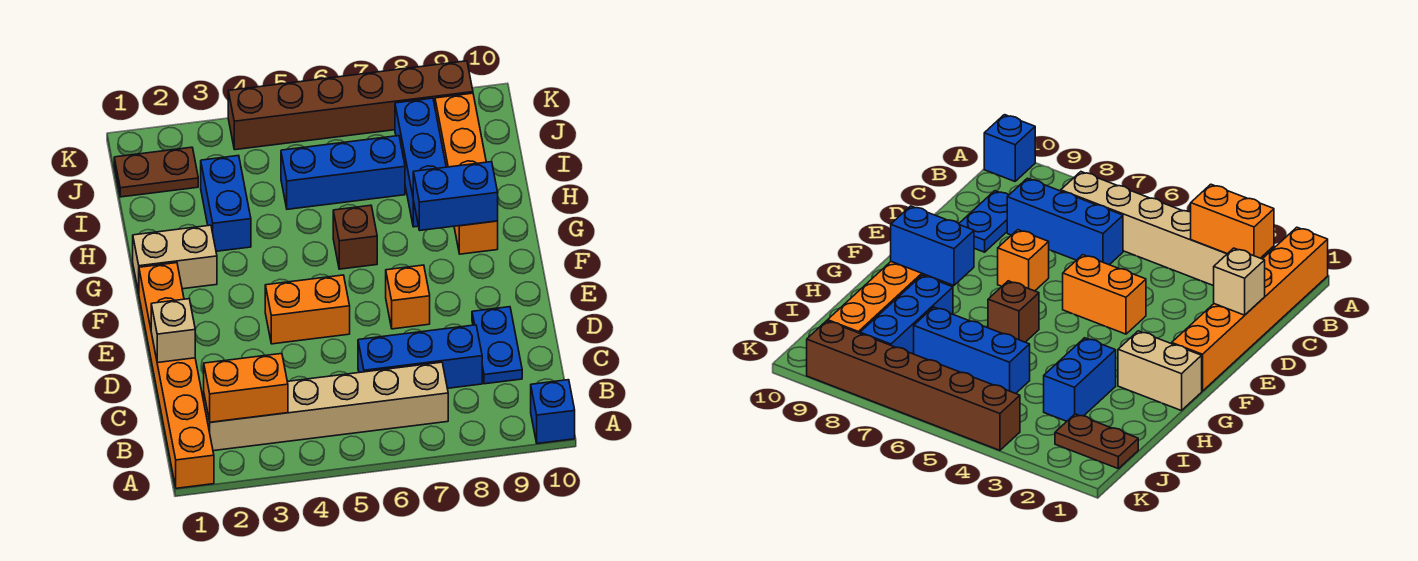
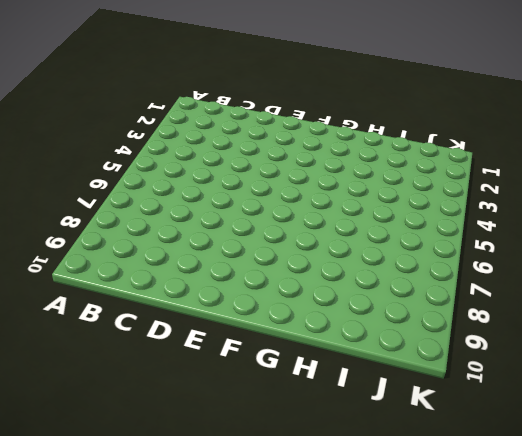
none -> orange brick A1:F1 level 1
none -> blue brick A10 level 1
none -> tan brick B2:B7 level 1

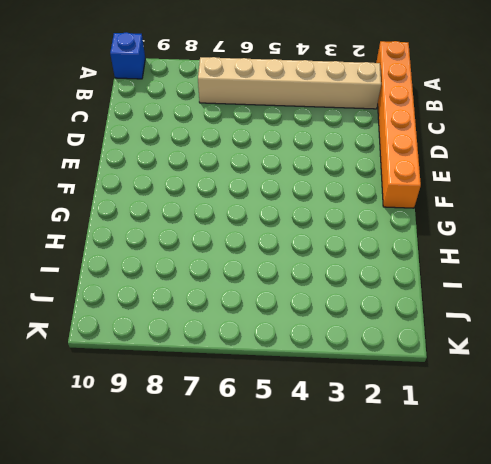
none -> blue brick C6:C8 level 1
none -> blue plate C9:D9 level 1
none -> orange brick E4:E5 level 1

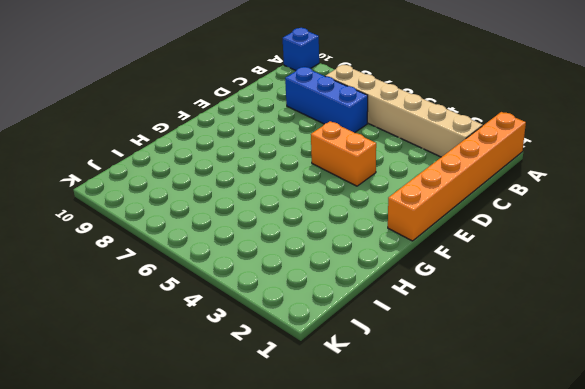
none -> blue plate C9:D9 level 1
none -> orange brick E7 level 1
none -> tan brick G1:G2 level 1

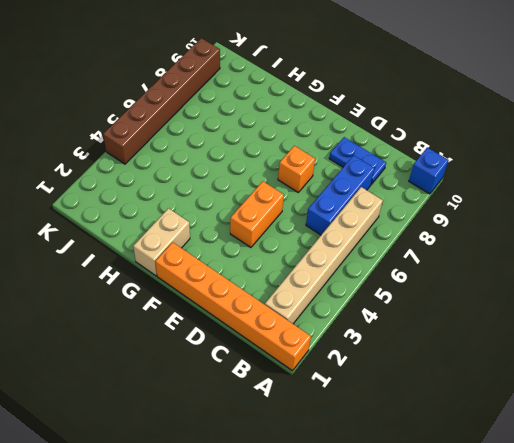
none -> brown brick G6 level 1
none -> orange brick G9:J9 level 1
none -> blue brick H3:I3 level 1

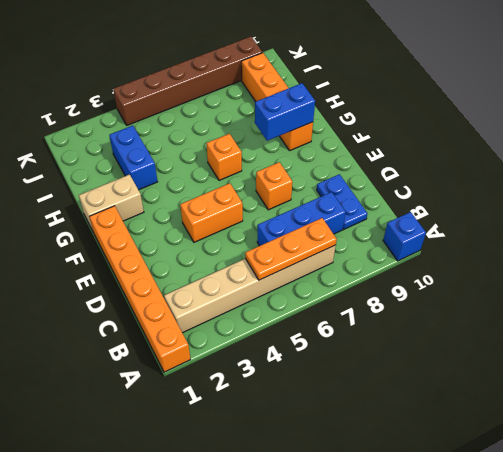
orange plate B5:B7 level 2 -> none
orange brick G6 level 1 -> brown brick G6 level 1
none -> blue brick H8:J8 level 1
none -> blue brick I5:I7 level 1
none -> brown plate J1:J2 level 1

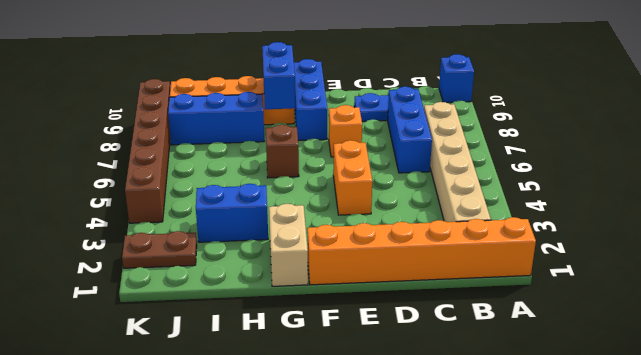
blue brick F8:F10 level 1 -> blue brick I5:I7 level 1
brown plate J2:K2 level 1 -> brown plate J1:J2 level 1
none -> orange brick B2:B3 level 2
none -> tan brick D1 level 2

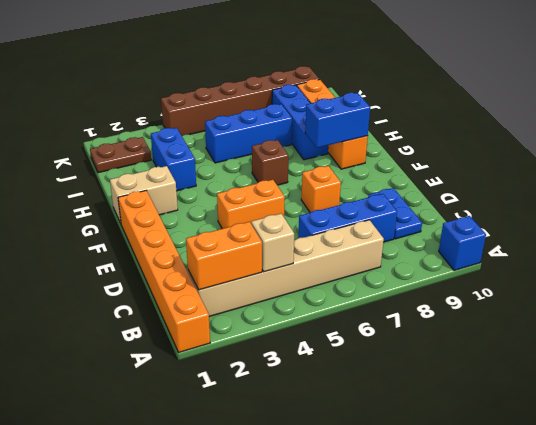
tan brick B4 level 2 -> tan brick D1 level 2

